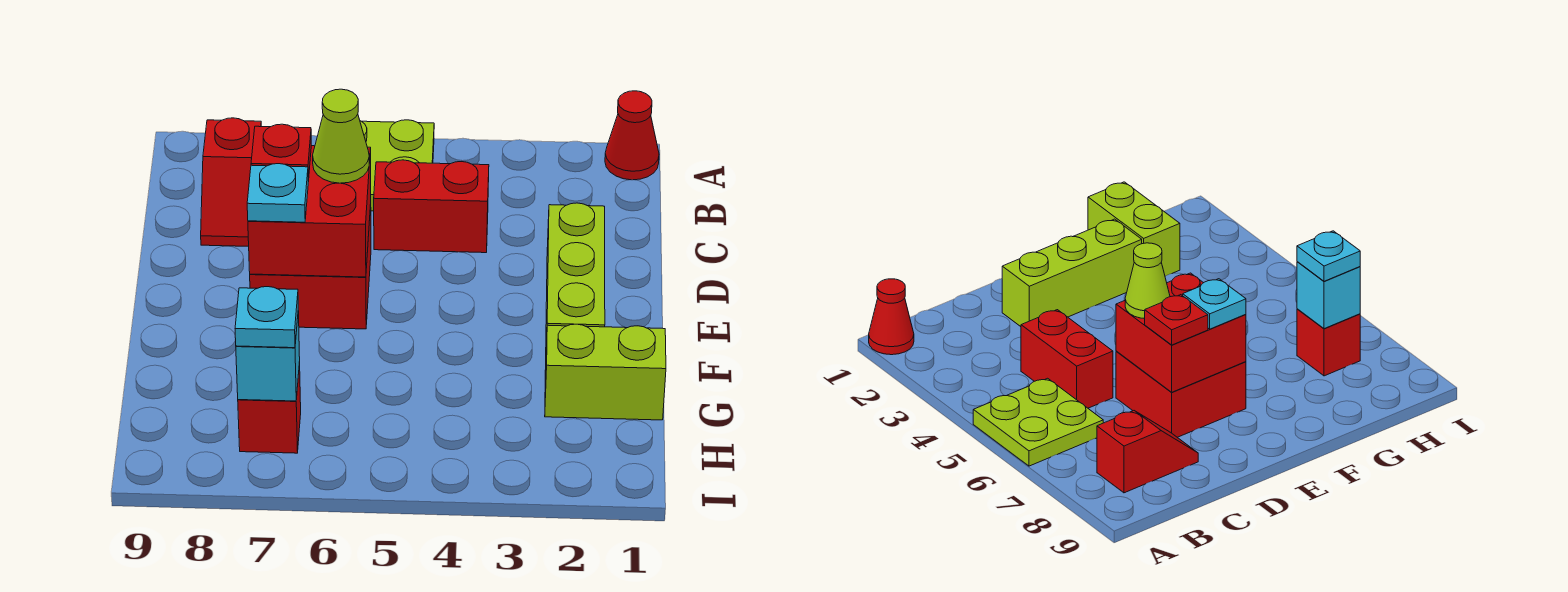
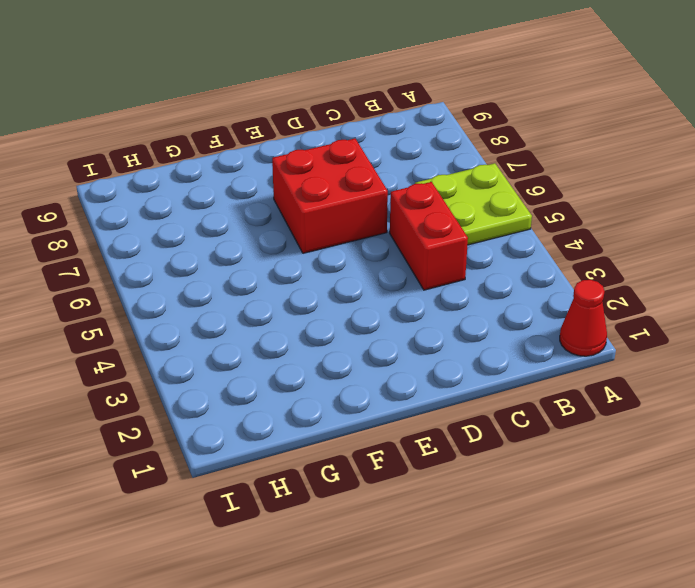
none -> red slope B8:C8 level 1 top B
none -> lime brick D2:F2 level 1
none -> lime brick G1:G2 level 1

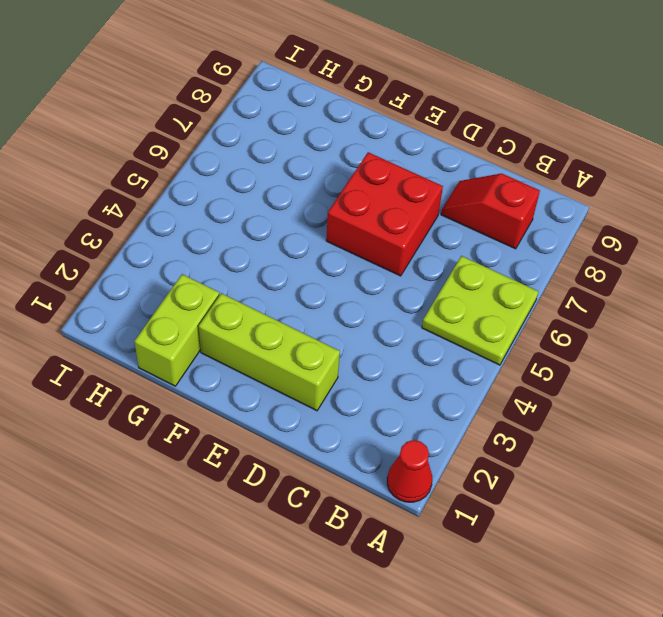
none -> red brick C4:C5 level 1
none -> red brick H7 level 1
none -> red brick D6:E7 level 2

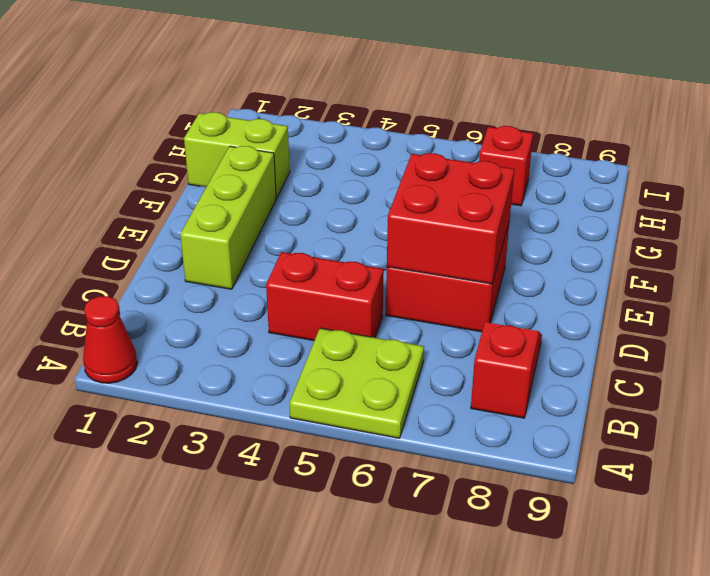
none -> cyan brick H7 level 2
none -> lime cone D6 level 3
none -> red plate D7 level 3

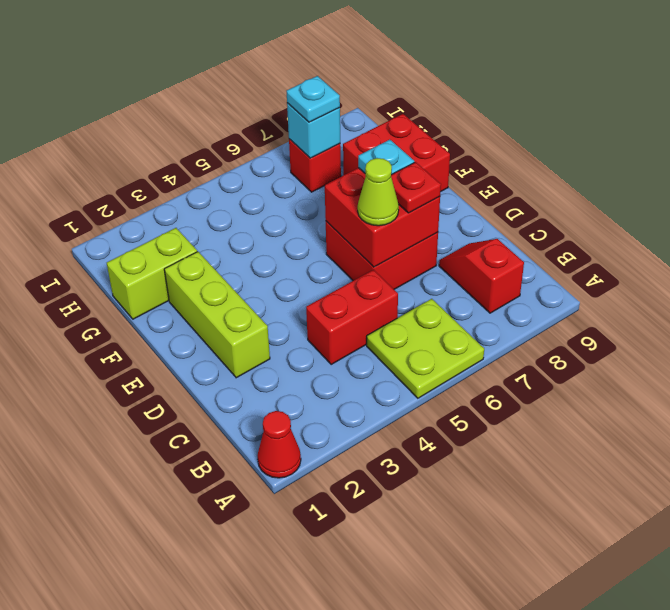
red brick F8:G9 level 1 -> none

